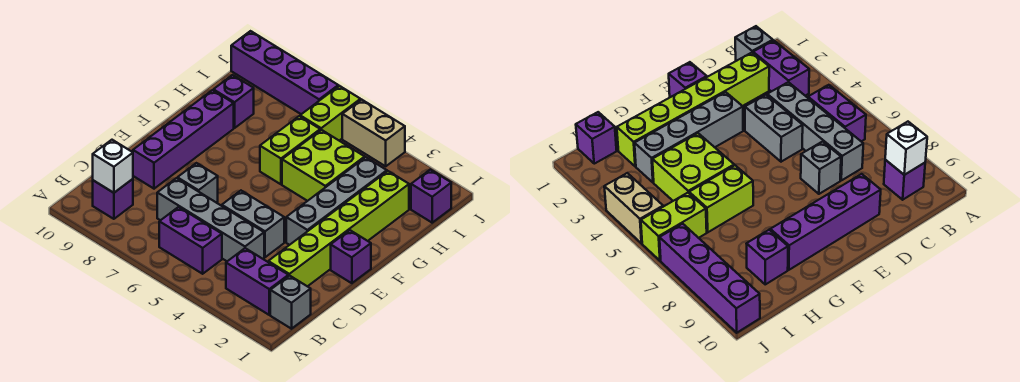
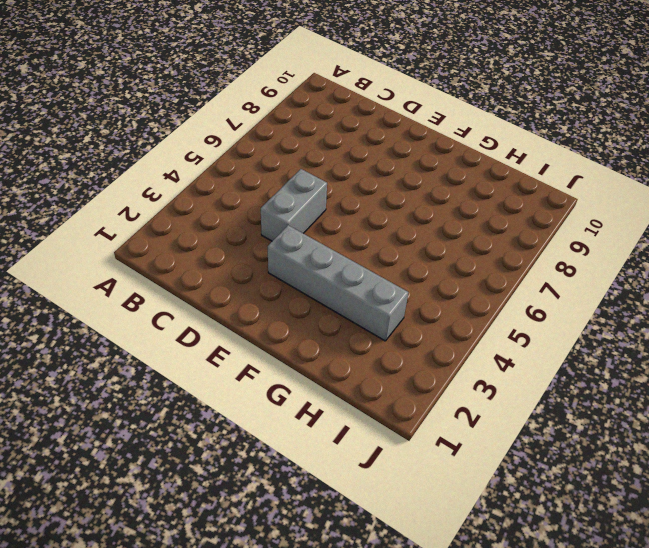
none -> grey brick B1 level 1
none -> purple brick B2:B3 level 1
none -> purple brick B5:B6 level 1

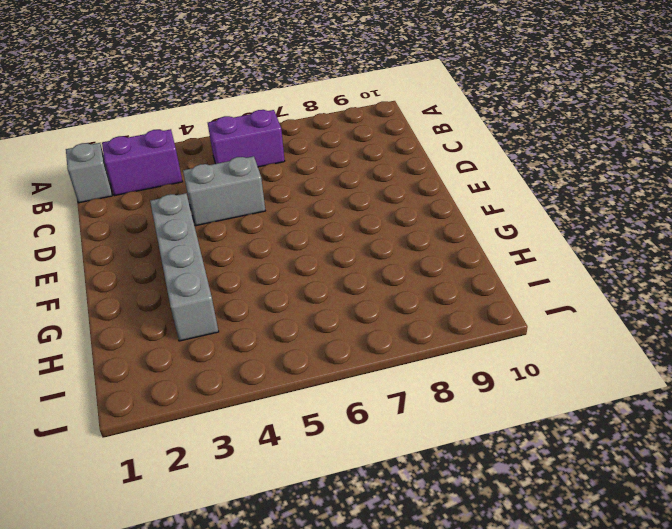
none -> purple brick B9 level 1
none -> lime brick C2:H2 level 1
none -> grey brick C4:C7 level 1

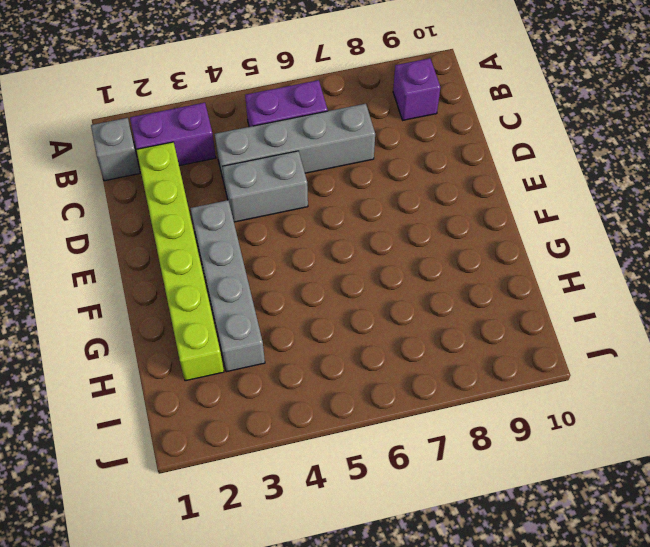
none -> grey brick D7 level 1
none -> purple brick D9:G9 level 1
none -> purple brick E1 level 1

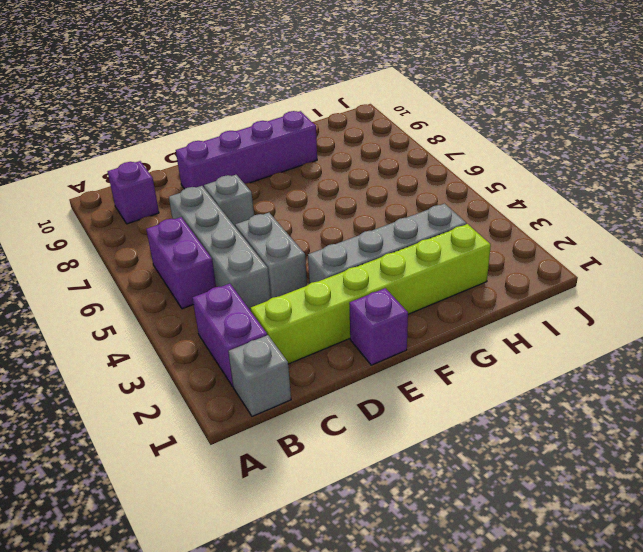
none -> lime brick G4:H5 level 1
none -> lime brick G6:H6 level 1
none -> purple brick H9 level 1

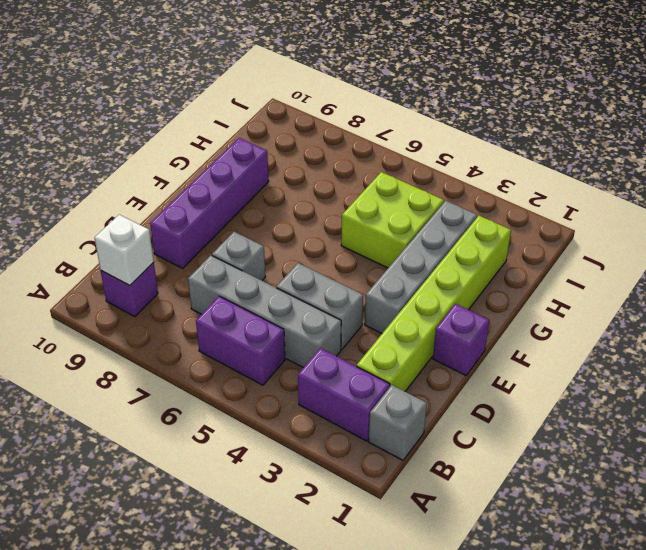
none -> lime brick G6:H6 level 1
none -> purple brick H9 level 1
none -> purple brick I1 level 1

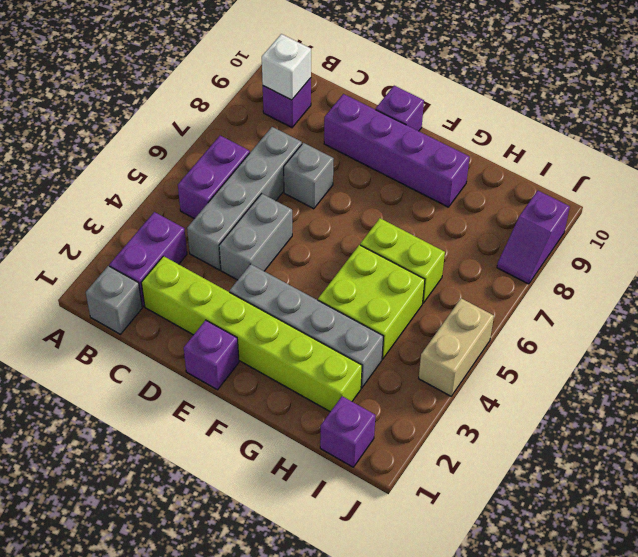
purple brick E10 level 1 -> purple brick H9 level 1
purple slope J8:J9 level 1 top 9 -> purple brick J7:J10 level 1
none -> lime brick I6:J6 level 1

